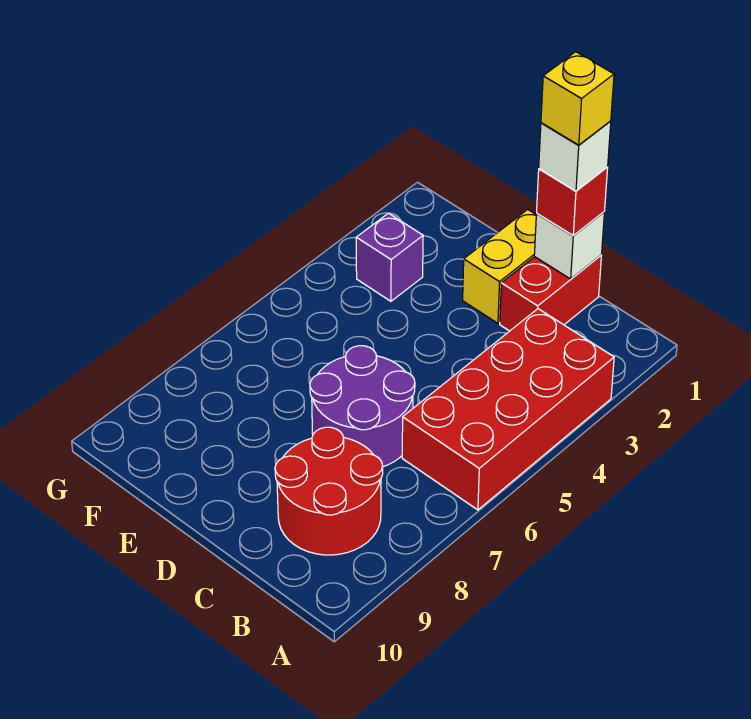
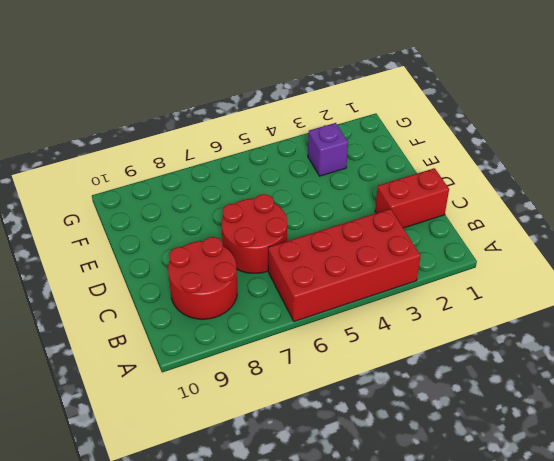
red round brick C6:D7 level 1 -> purple round brick C6:D7 level 1
none -> yellow brick D1:D2 level 1
none -> white brick C1 level 2

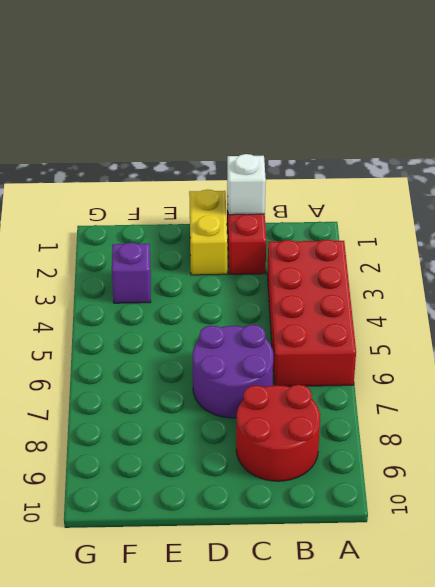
none -> red brick C1 level 3
none -> white brick C1 level 4

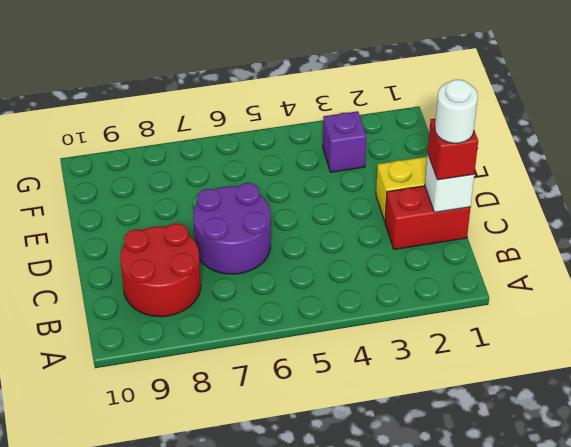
white round brick C1 level 4 -> white brick C1 level 4
none -> red brick A3:B6 level 1
none -> yellow brick C1 level 5

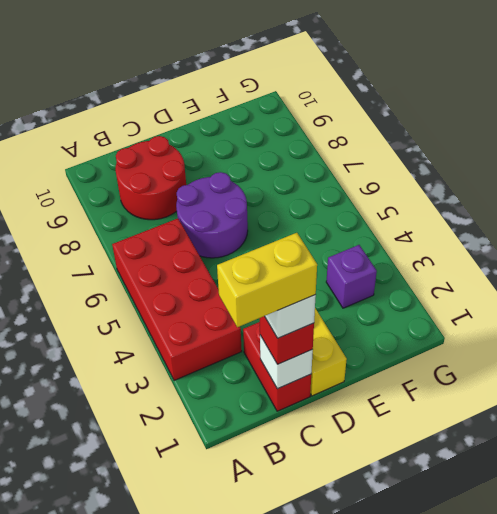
yellow brick B1:C1 level 5 -> yellow brick C1 level 5

